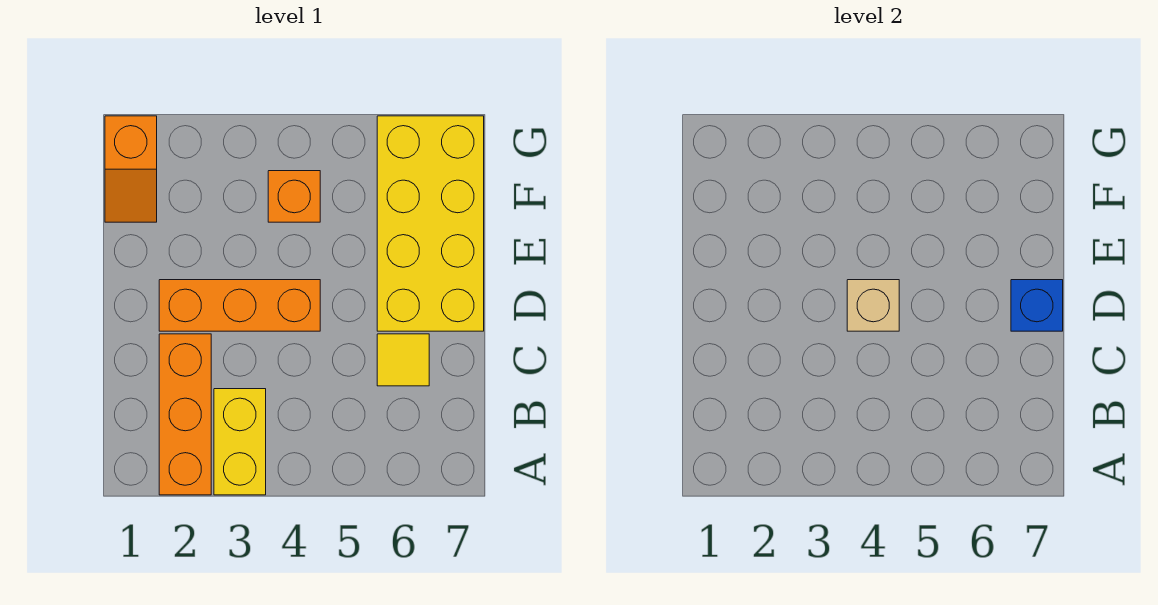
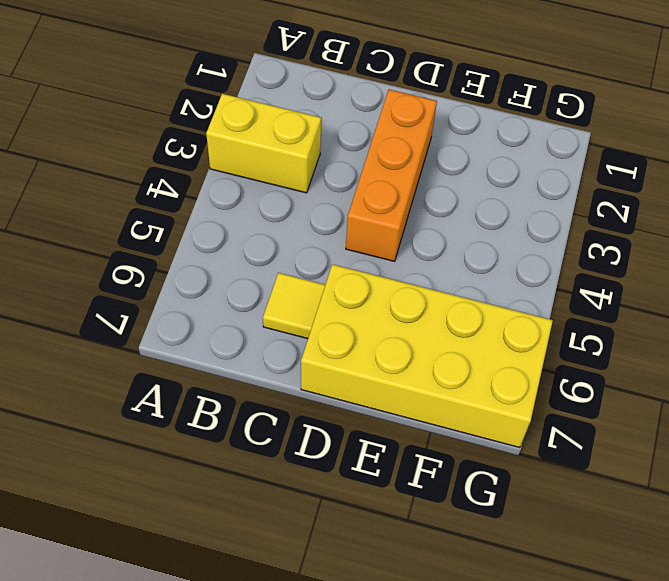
none -> orange brick A2:C2 level 1
none -> orange slope F1:G1 level 1 top G

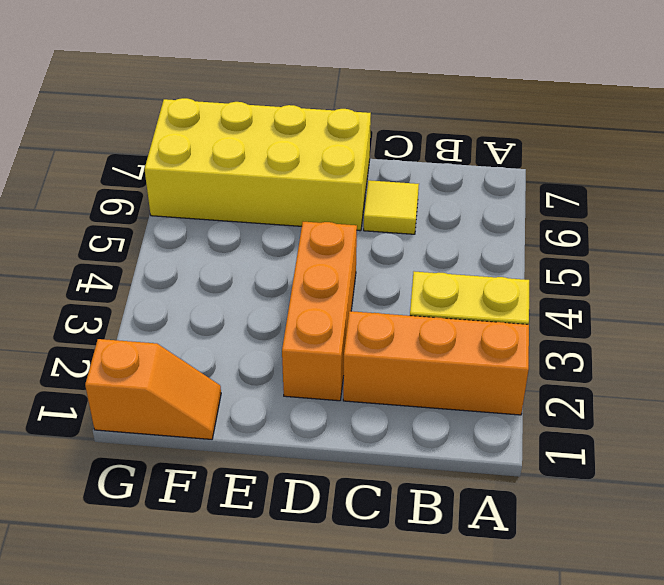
none -> orange brick F4 level 1
none -> tan brick D4 level 2

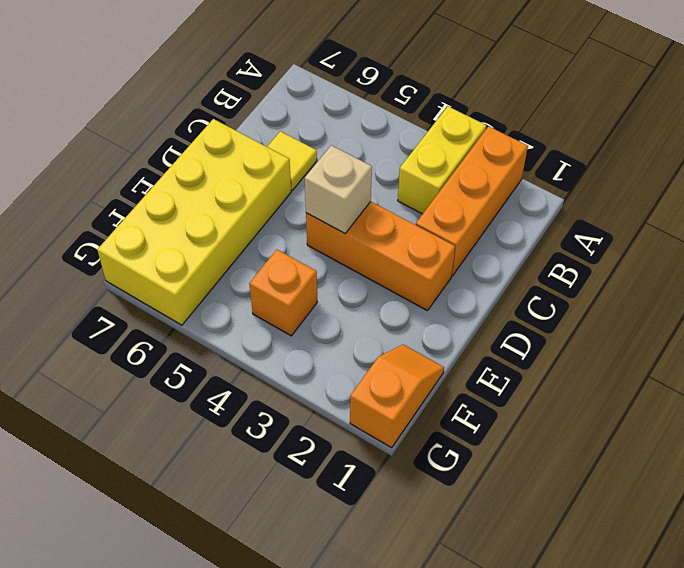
none -> blue brick D7 level 2

